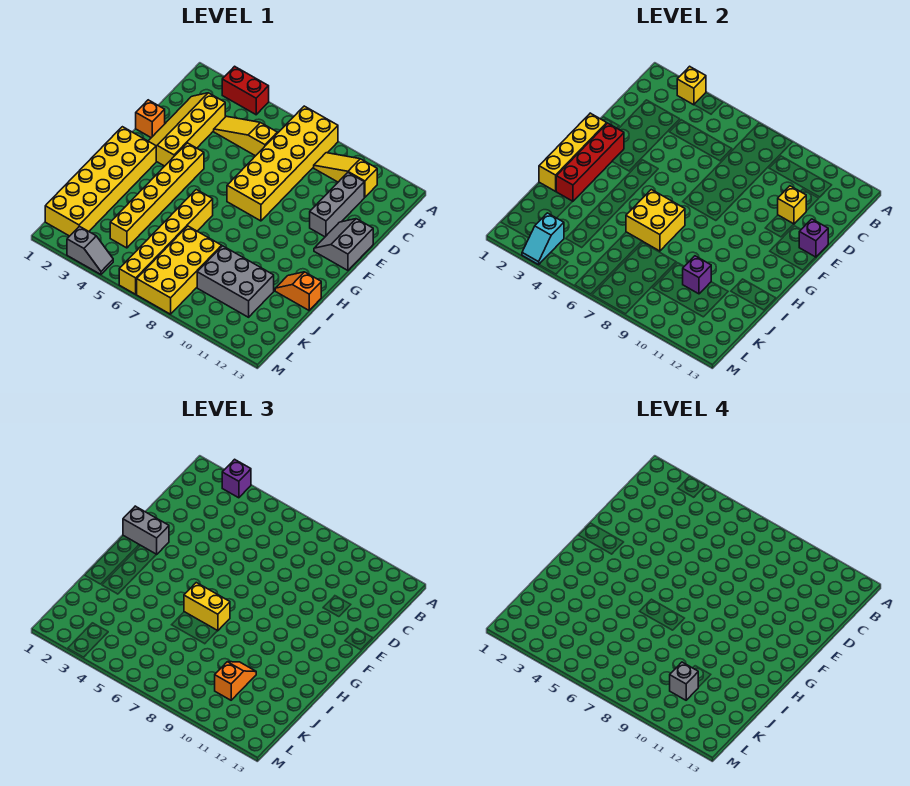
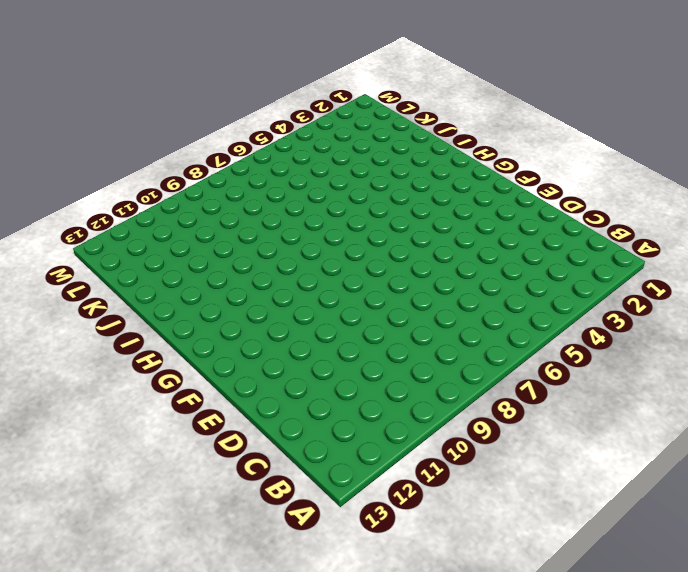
none -> red brick A3:A4 level 1
none -> yellow brick A7:F8 level 1
none -> yellow slope B9:B11 level 1 top 11

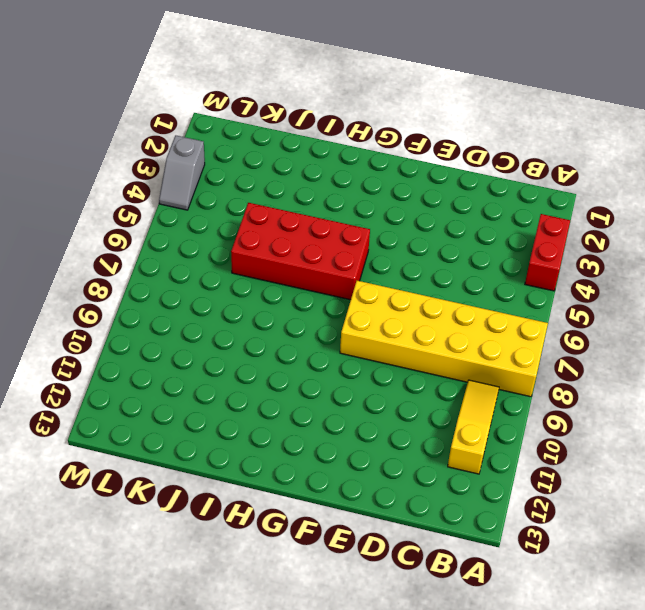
red brick G5:J6 level 1 -> yellow brick H6:M6 level 1
none -> yellow slope C2:F3 level 1 top 3
none -> yellow slope C4:C6 level 1 top 6
none -> grey brick C11:E11 level 1

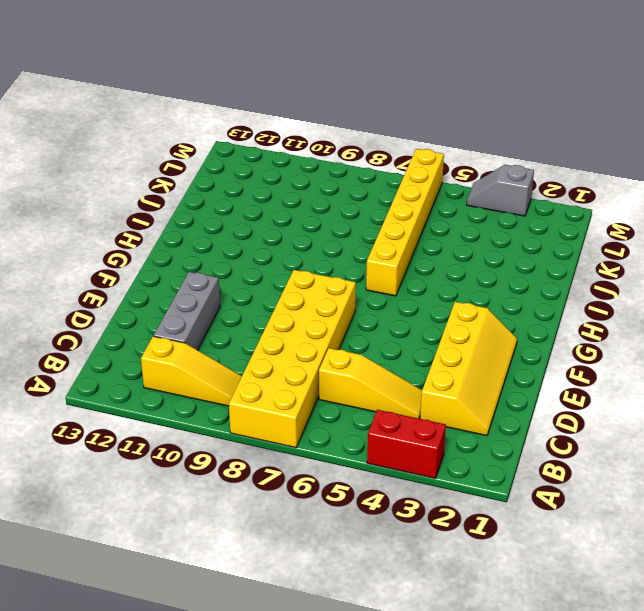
none -> orange brick E1 level 1
none -> grey slope E12:F13 level 1 top 13
none -> yellow brick F4:K4 level 1

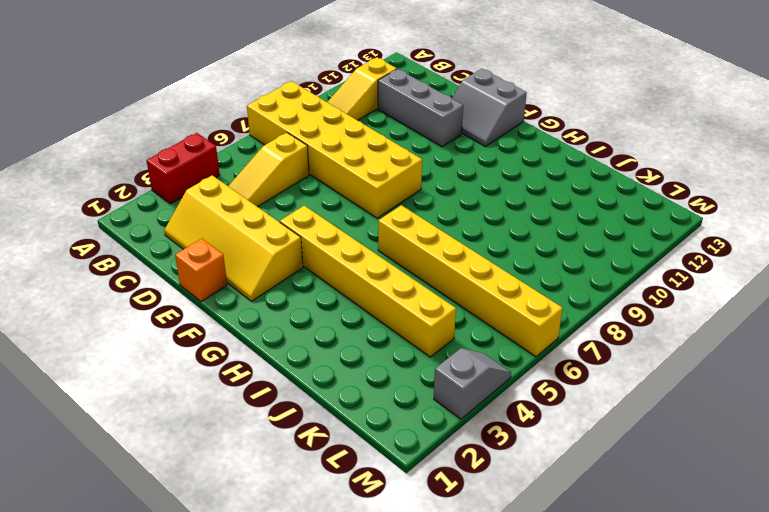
none -> yellow brick G1:L2 level 1
none -> orange slope I12:I13 level 1 top 13
none -> yellow brick J7:M8 level 1

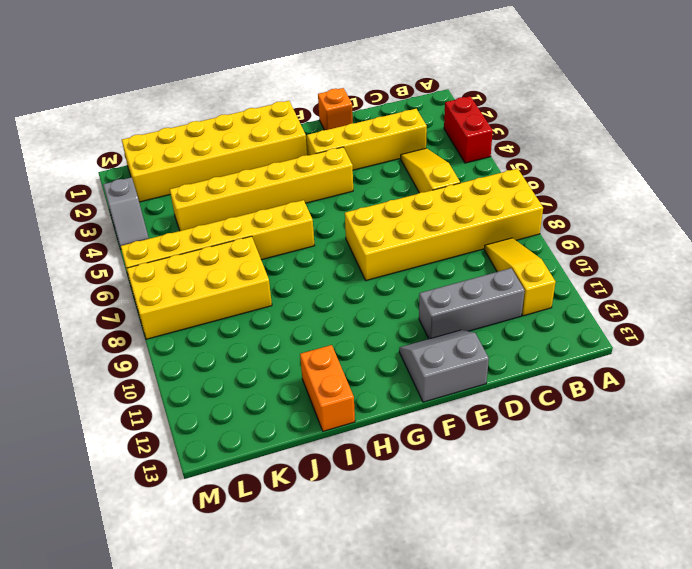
orange brick I12:I13 level 1 -> orange slope I12:I13 level 1 top 13
none -> grey brick J9:K11 level 1
none -> yellow brick A3 level 2
none -> yellow brick D11 level 2

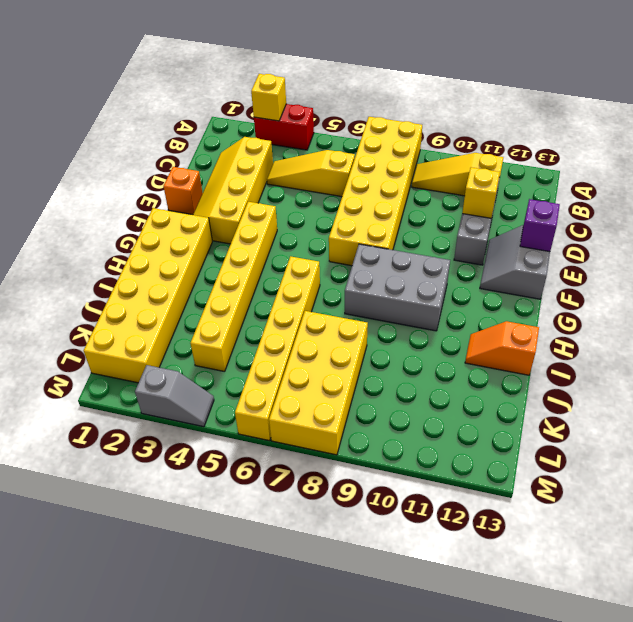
grey brick G8:H10 level 1 -> grey brick J9:K11 level 1
none -> yellow brick F1:I1 level 2
none -> red brick F2:I2 level 2
none -> yellow brick H6:I7 level 2

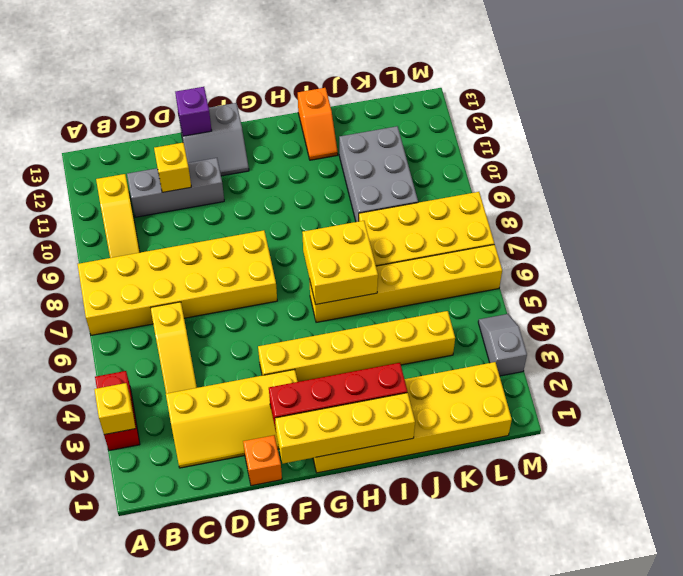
none -> purple brick J10 level 2
none -> cyan slope L3:M3 level 2 top L
none -> purple brick A3 level 3

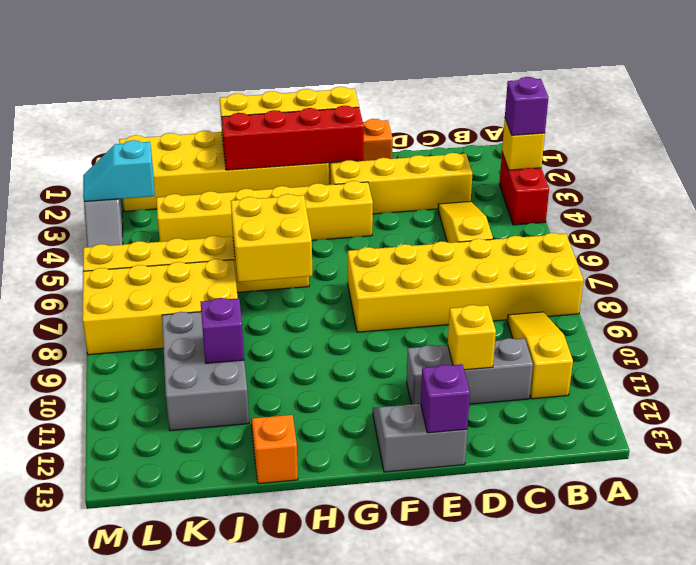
none -> grey brick F1:F2 level 3
none -> yellow brick H6:H7 level 3
none -> orange slope J10:K10 level 3 top K

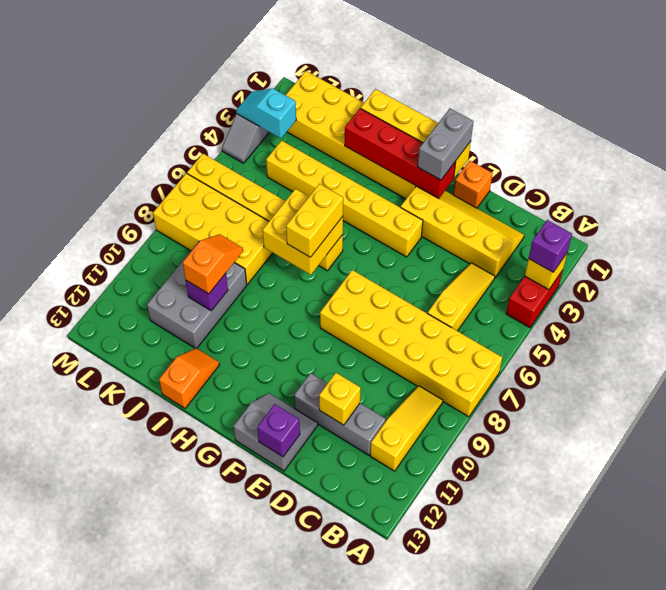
orange slope J9:J10 level 3 top 10 -> orange slope J10:K10 level 3 top K
none -> grey brick K10 level 4

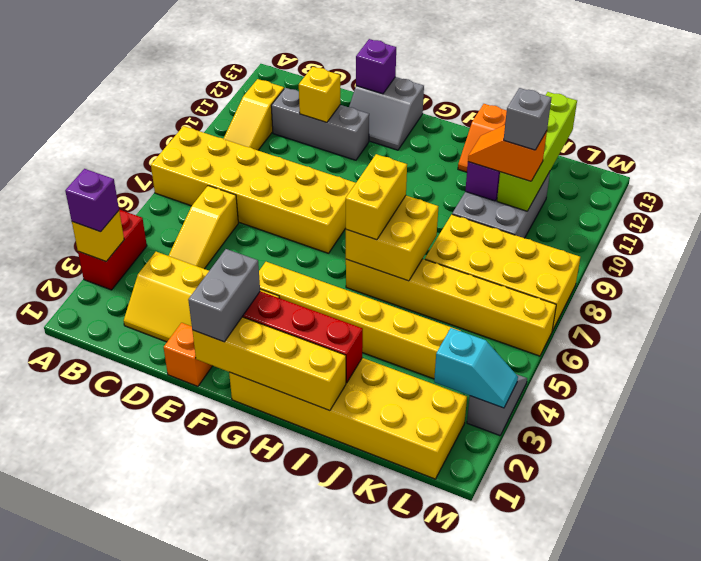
lime brick K10:K13 level 2 -> none

